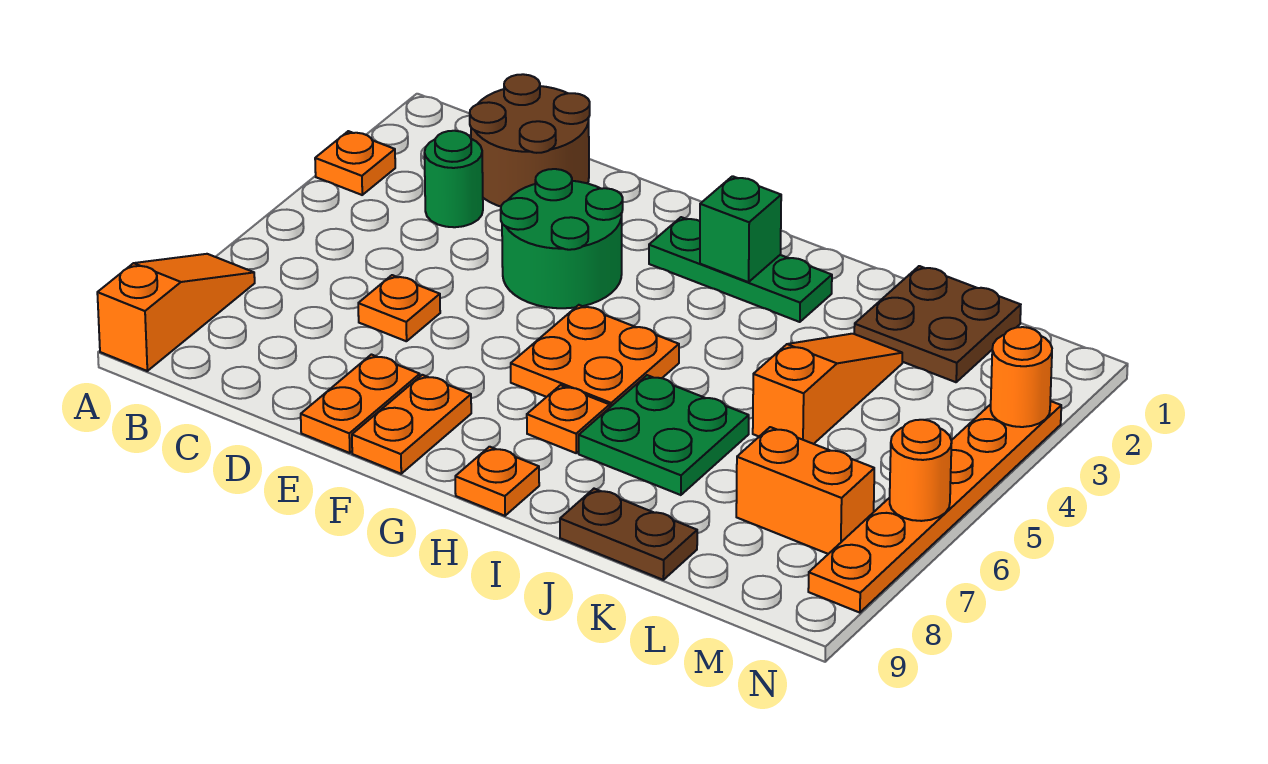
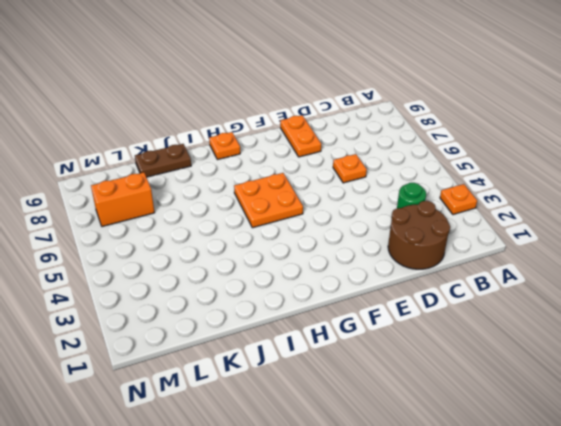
none -> orange slope A7:A9 level 1 top 9
none -> green round brick E3:F4 level 1
none -> orange plate F8:F9 level 1

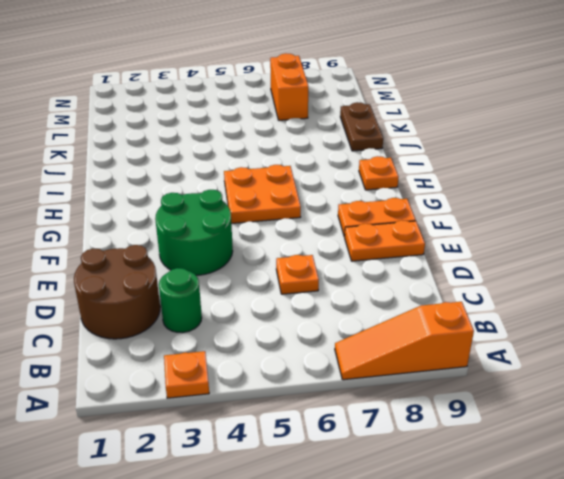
none -> green plate G2:I2 level 1
none -> orange plate H7 level 1
none -> green plate I6:J7 level 1

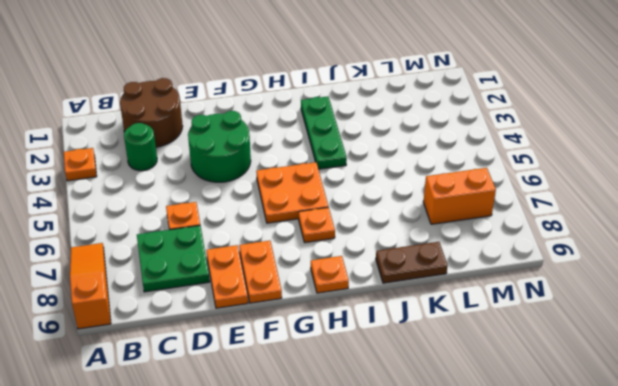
green plate C7:D8 level 1 -> green plate I6:J7 level 1
green plate I2:I4 level 1 -> green plate G2:I2 level 1
none -> brown plate K1:L2 level 1
none -> orange slope K3:K5 level 1 top 5
none -> orange plate N3:N8 level 1

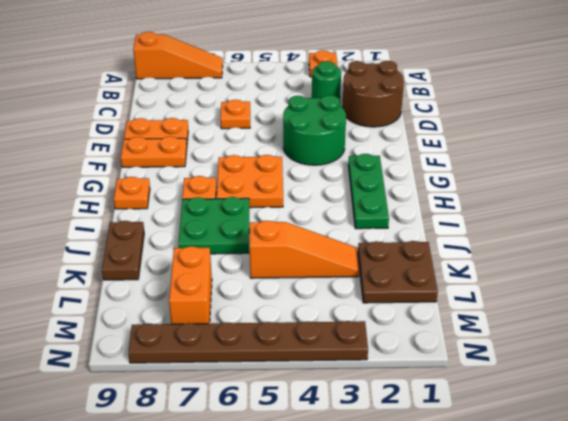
brown plate N3:N8 level 1 -> orange plate N3:N8 level 1
none -> green brick H2 level 2
none -> orange round brick N3 level 2
none -> orange round brick N6 level 2

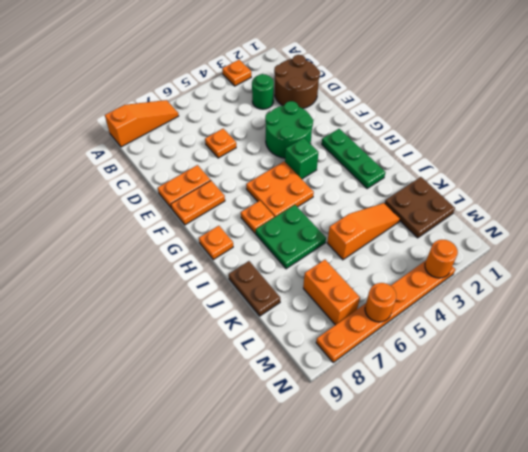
green brick G4 level 1 -> green brick H2 level 2

